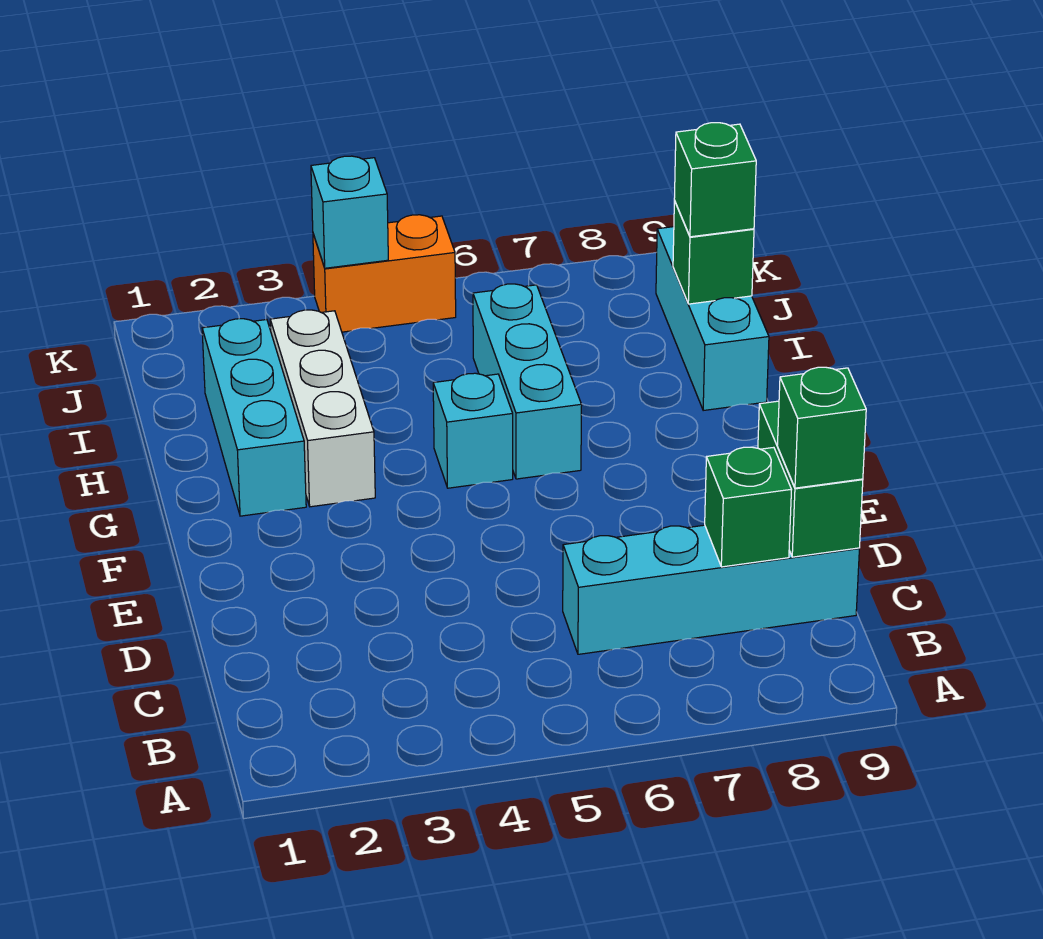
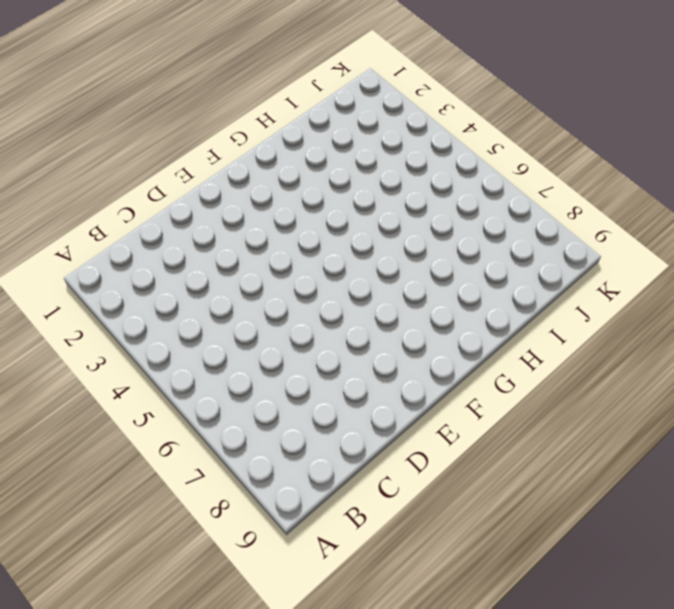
none -> cyan brick C6:C9 level 1
none -> cyan brick G2:I2 level 1
none -> white brick G3:I3 level 1

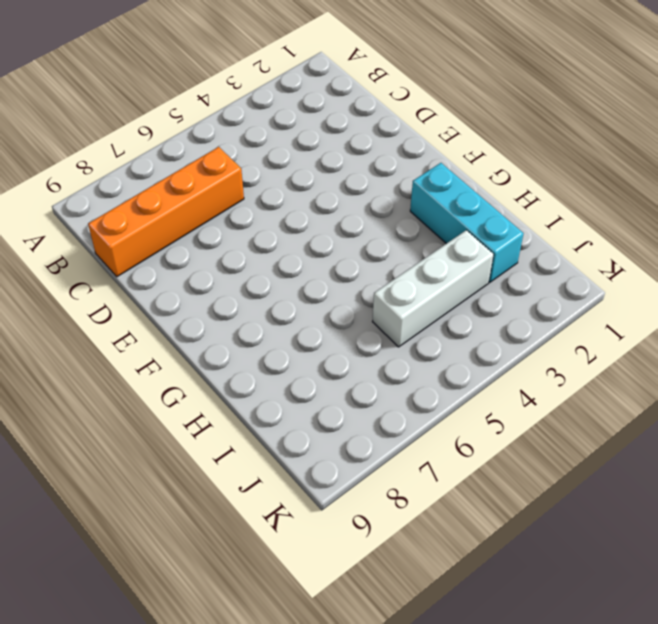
orange brick C6:C9 level 1 -> cyan brick C6:C9 level 1
white brick I3:I5 level 1 -> white brick G3:I3 level 1
none -> cyan brick G5 level 1
none -> cyan brick G6:I6 level 1
none -> cyan brick H9:J9 level 1

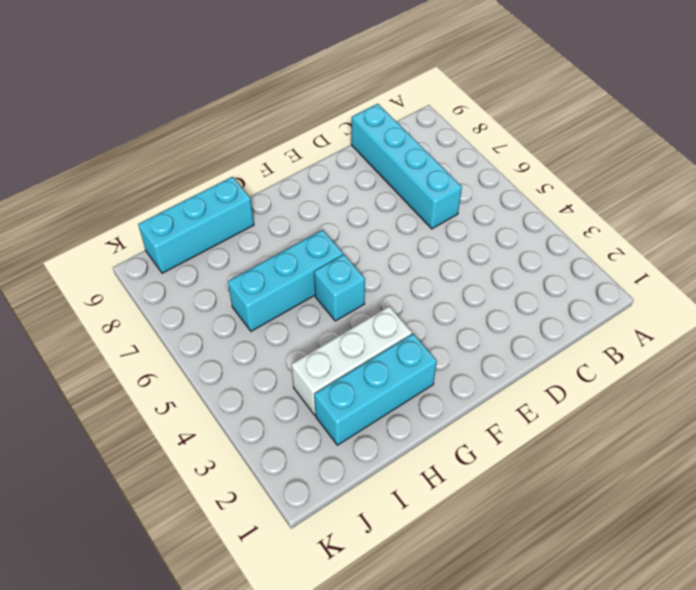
none -> orange brick K4:K5 level 1
none -> green brick C8 level 2
none -> green brick C9:D9 level 2

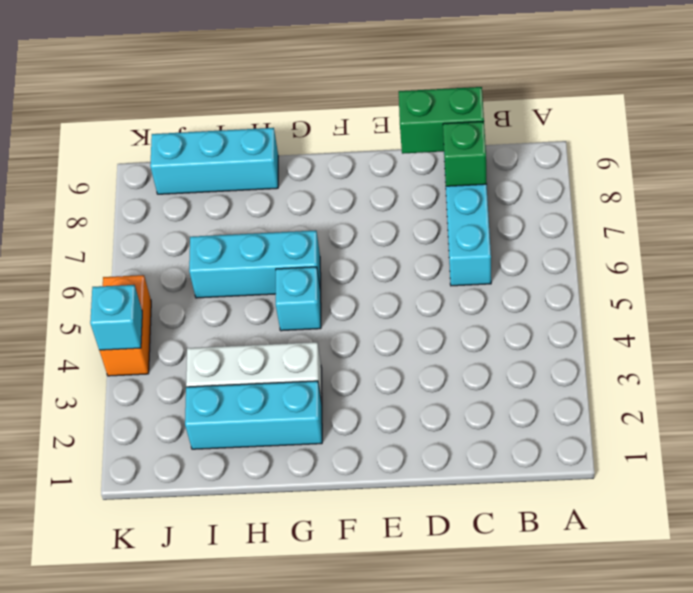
none -> green brick I9 level 2
none -> green brick C9 level 3
none -> green brick I9 level 3

